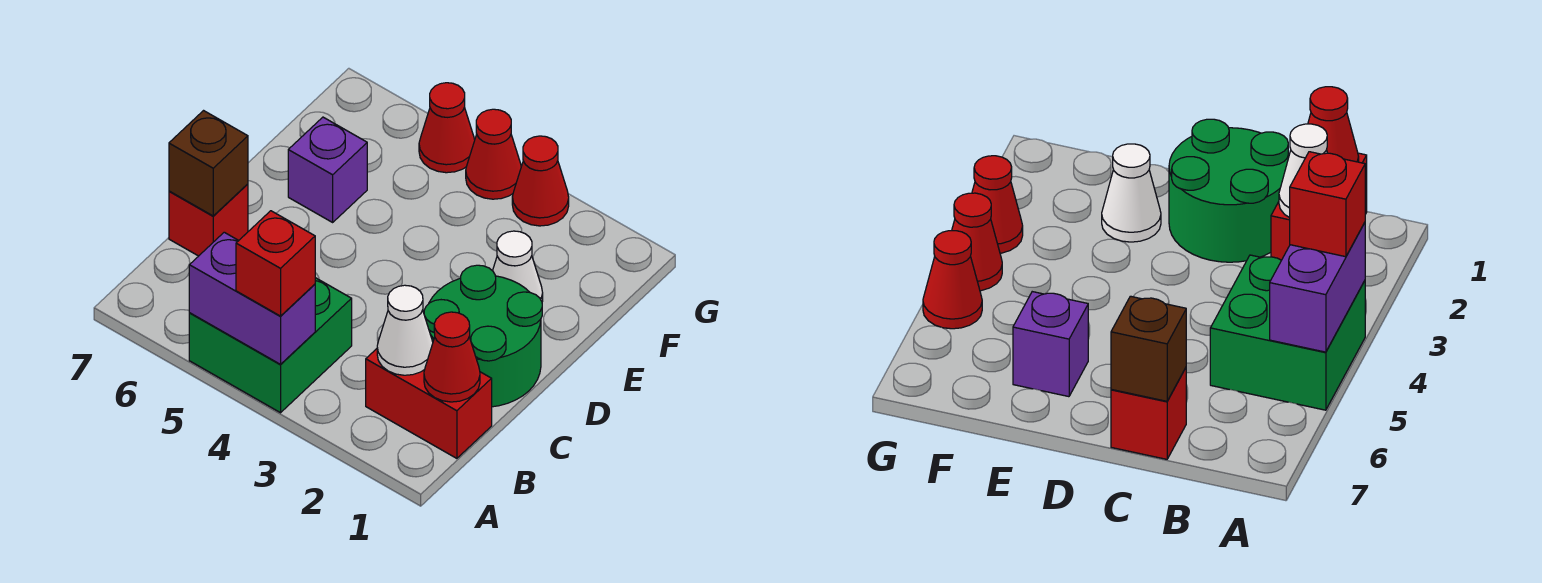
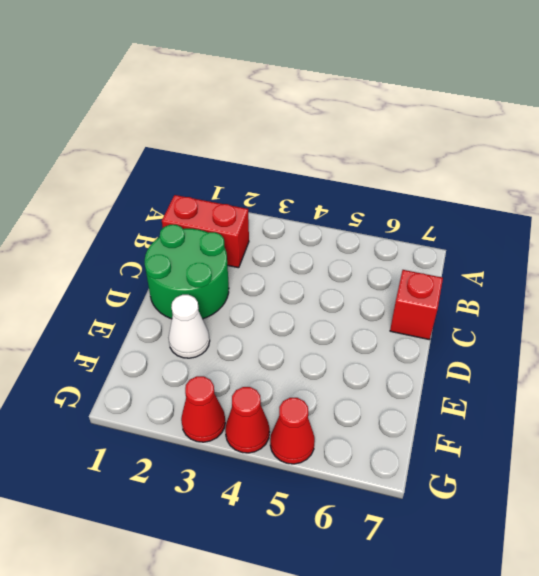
none -> green brick A4:B5 level 1
none -> purple brick E6 level 1
none -> purple brick A4:A5 level 2

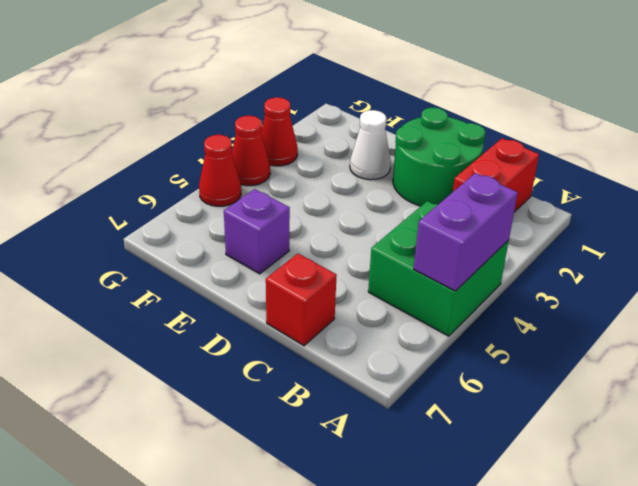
none -> red cone B1 level 2
none -> white cone B2 level 2
none -> brown brick C7 level 2

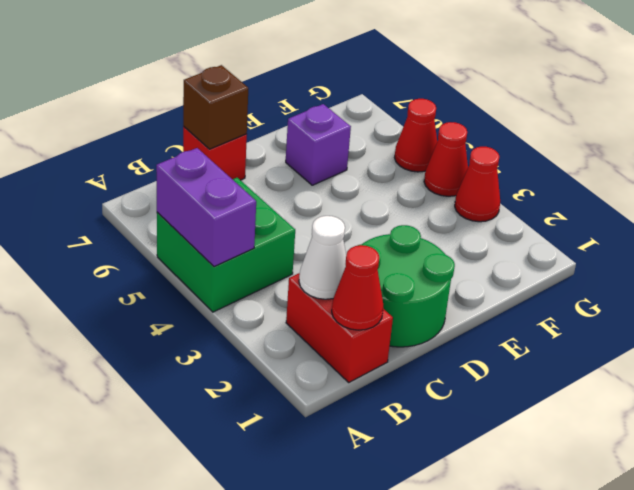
none -> white cone E2 level 1
none -> red brick A4 level 3

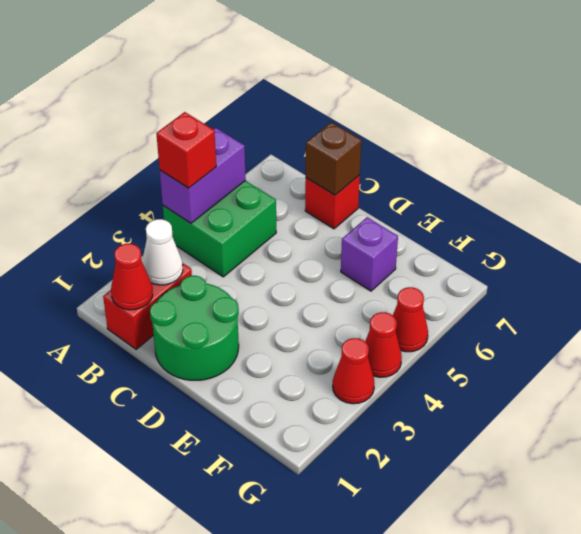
none -> white cone E2 level 1

